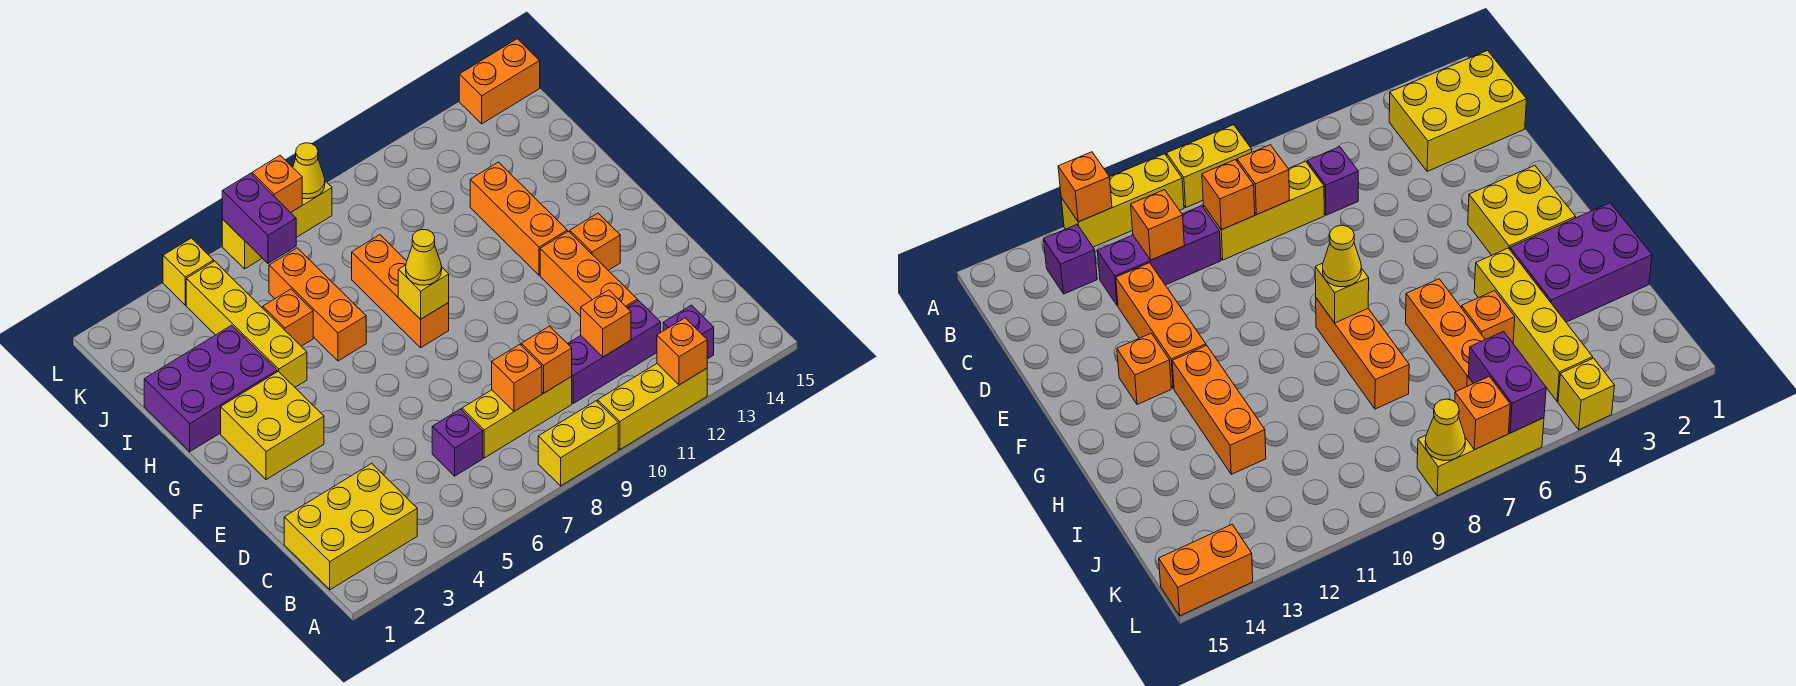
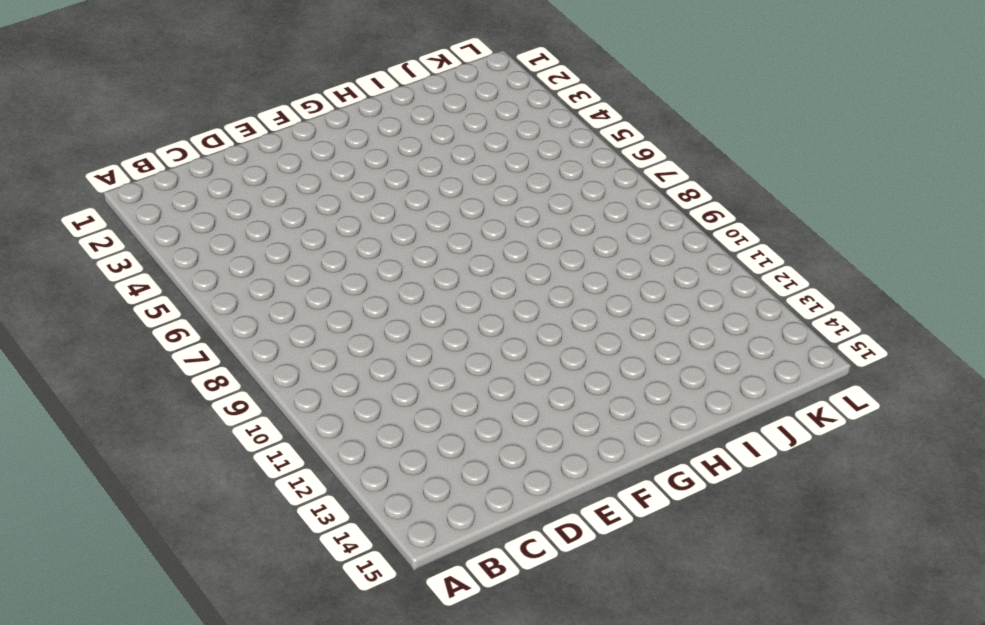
none -> yellow brick A8:A9 level 1
none -> yellow brick A10:A12 level 1
none -> yellow brick B1:C3 level 1

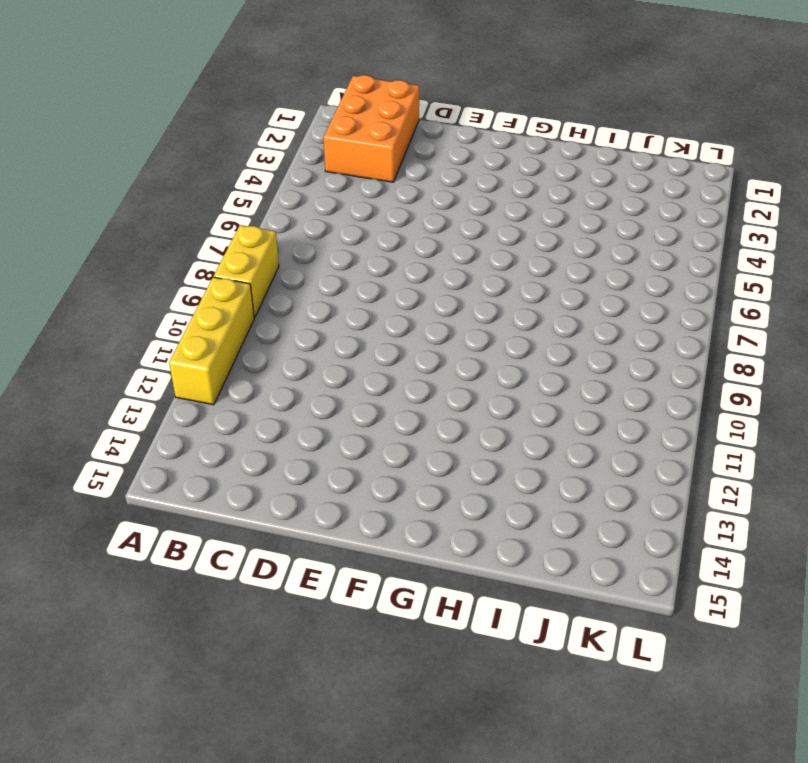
orange brick B1:C3 level 1 -> yellow brick B1:C3 level 1
none -> purple brick B13 level 1
none -> purple brick C6 level 1
none -> yellow brick C7:C9 level 1

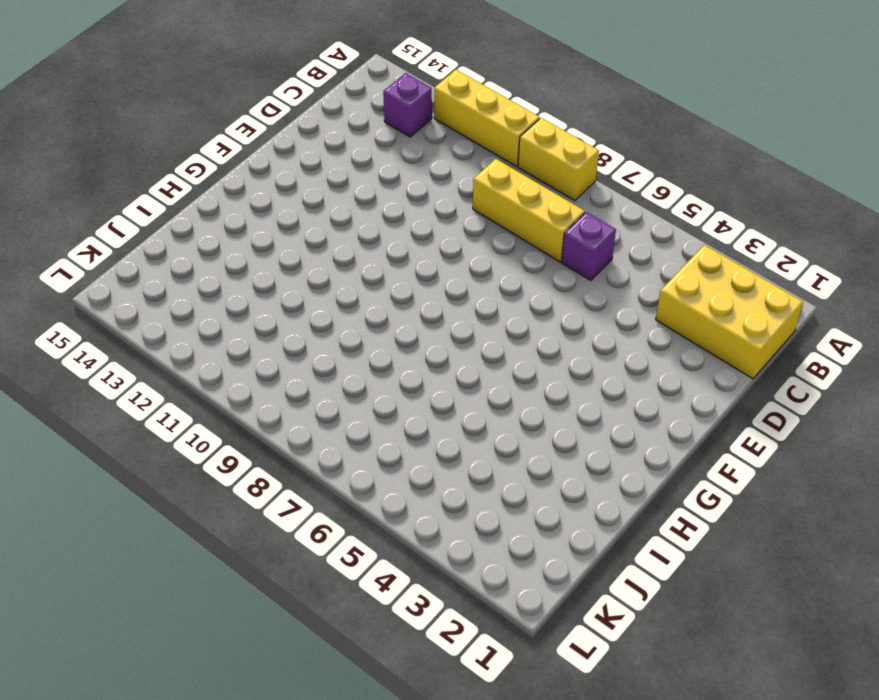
none -> purple brick C10:C12 level 1
none -> orange brick D12:F12 level 1
none -> yellow brick F2:G3 level 1

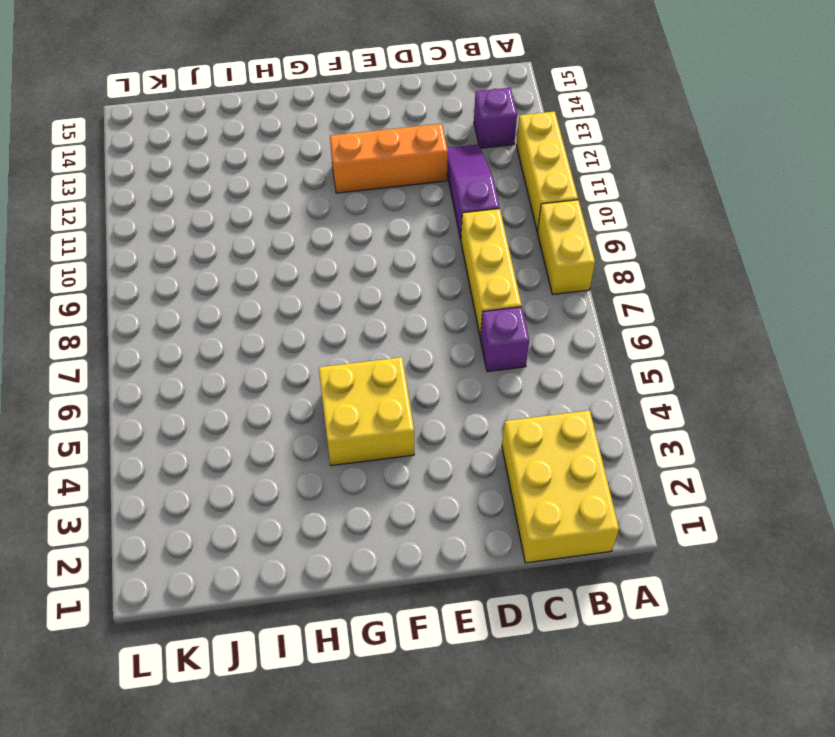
purple slope C10:C12 level 1 top 10 -> purple brick C10:C12 level 1
yellow brick F4:G5 level 1 -> yellow brick F2:G3 level 1
none -> orange brick F13 level 1
none -> orange brick G8:I8 level 1
none -> orange brick G12:I12 level 1

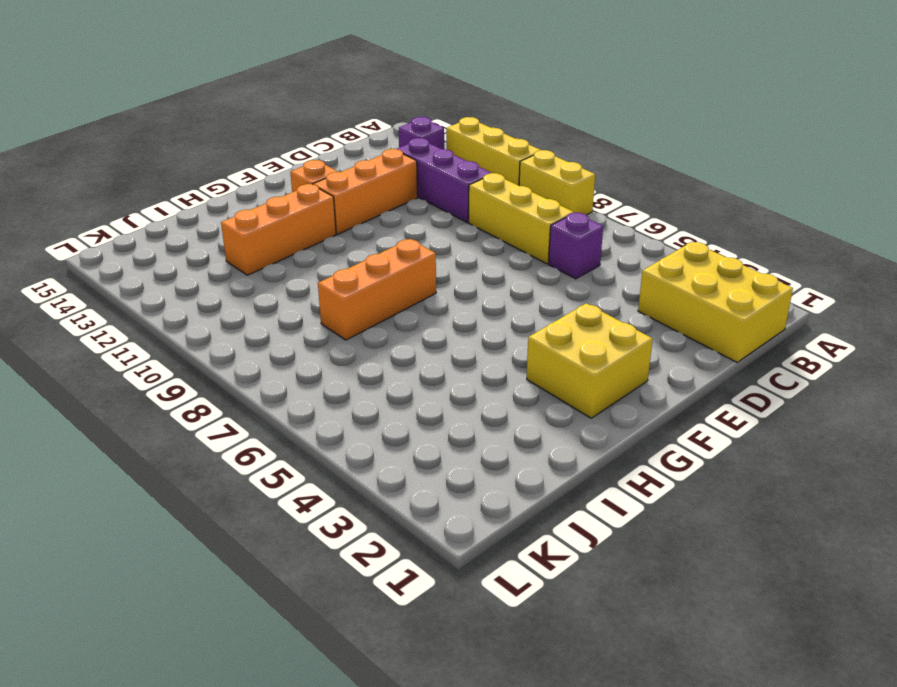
none -> purple brick H1:I3 level 1
none -> yellow brick H4:K4 level 1
none -> orange brick H6:J6 level 1

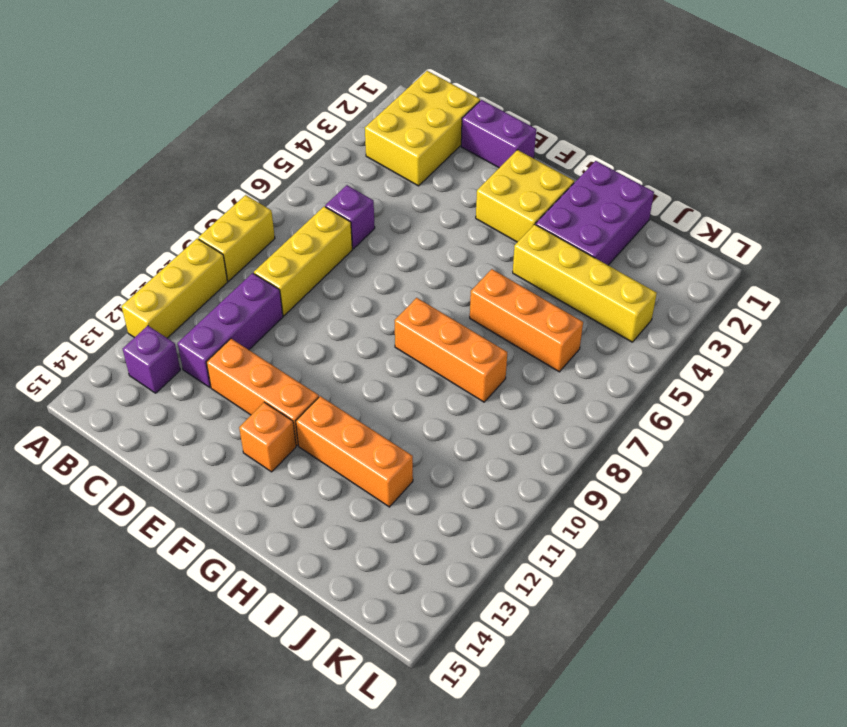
purple brick D1:E1 level 1 -> purple brick K6:L6 level 2
none -> orange brick I5 level 1
none -> yellow brick L4 level 1
none -> yellow brick L6:L8 level 1

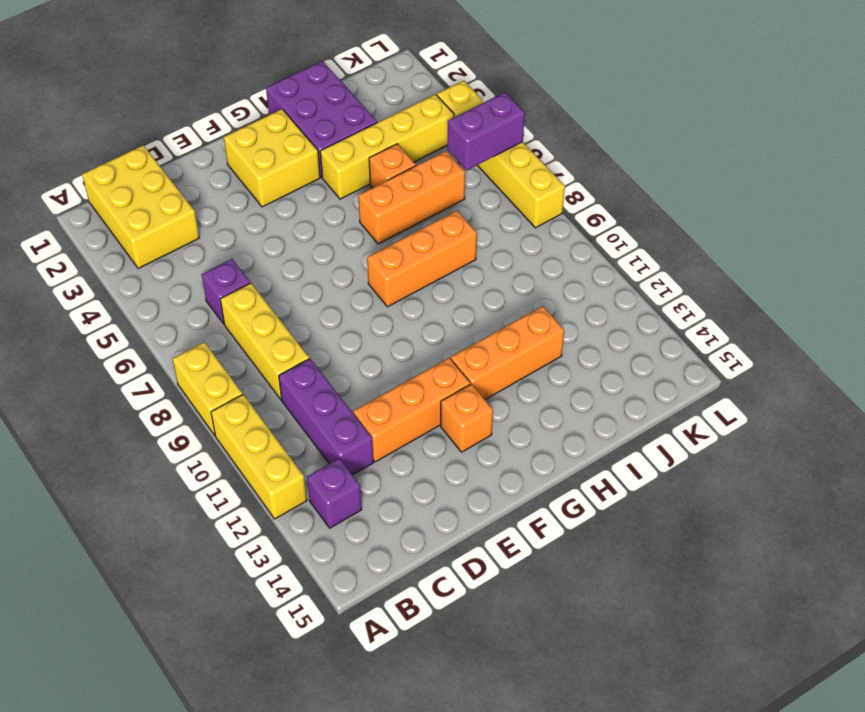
none -> orange brick L14:L15 level 1
none -> orange brick A12 level 2
none -> orange brick C8 level 2

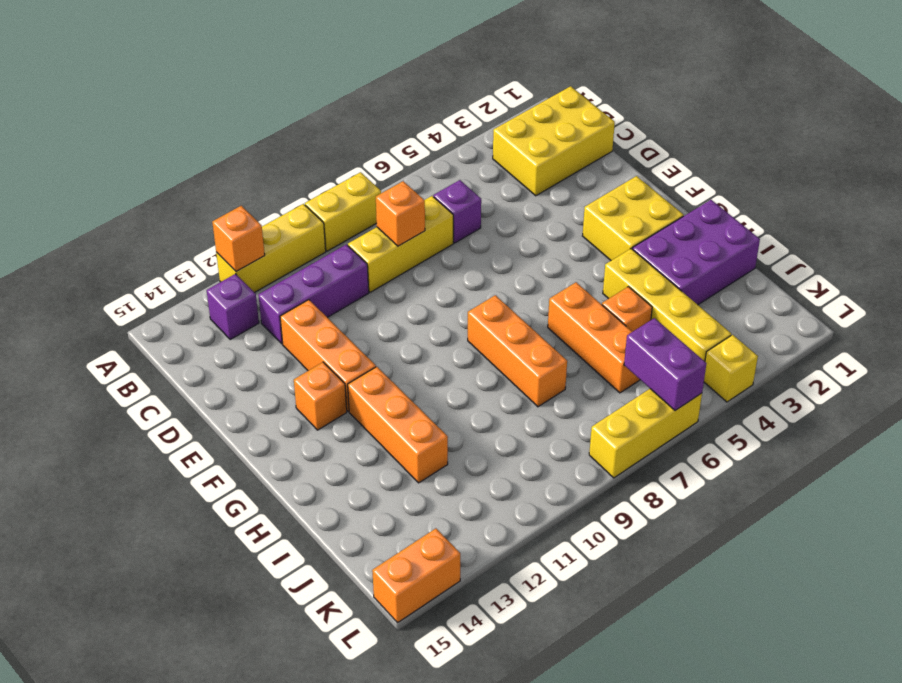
none -> orange brick C9 level 2
none -> orange brick C11 level 2
none -> yellow brick G8 level 2

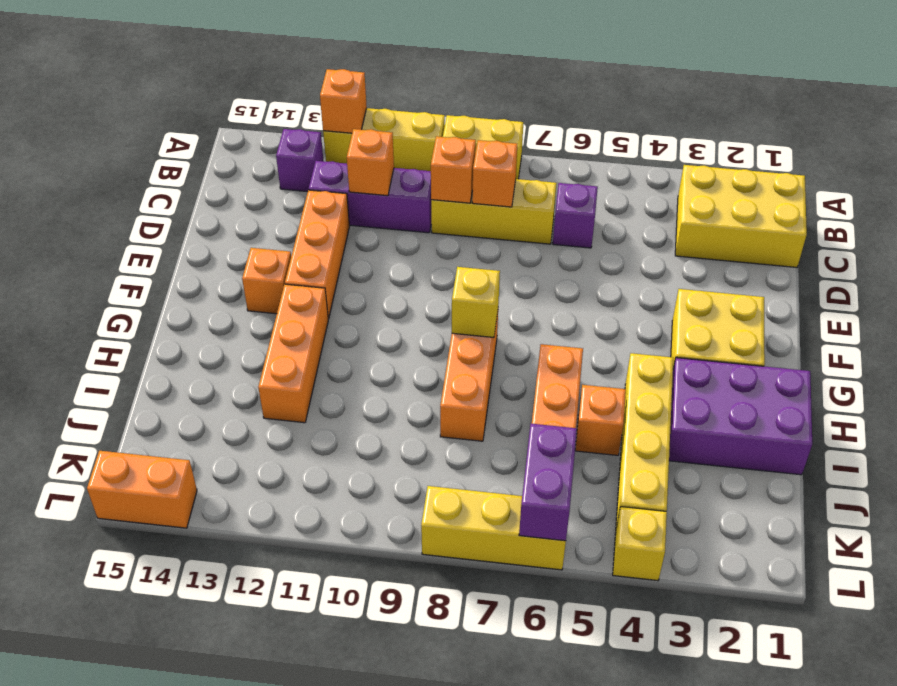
none -> orange brick L7 level 2
none -> yellow cone L8 level 2
none -> yellow cone G8 level 3

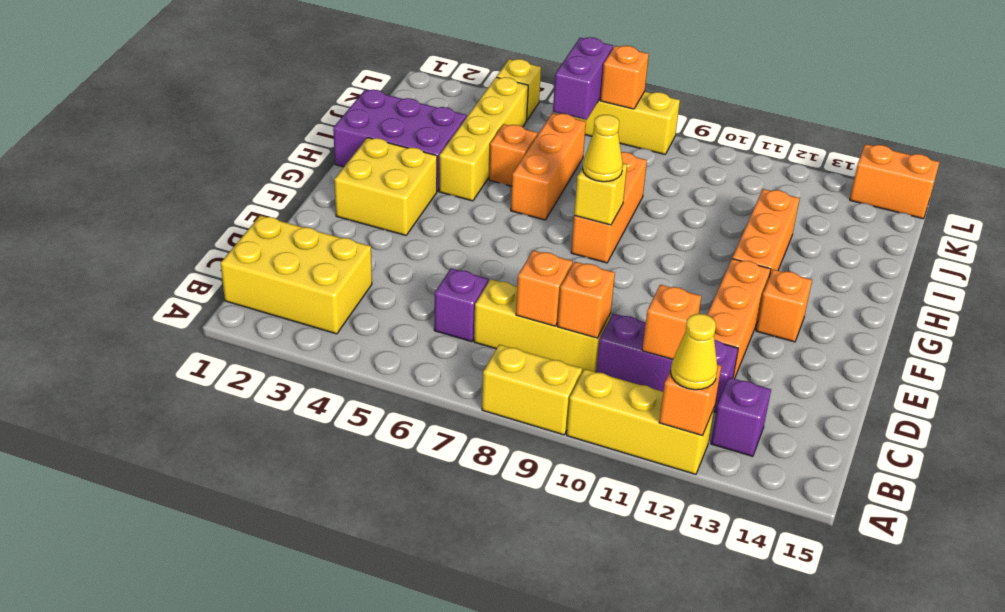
yellow cone A12 level 3 -> yellow cone L8 level 2

